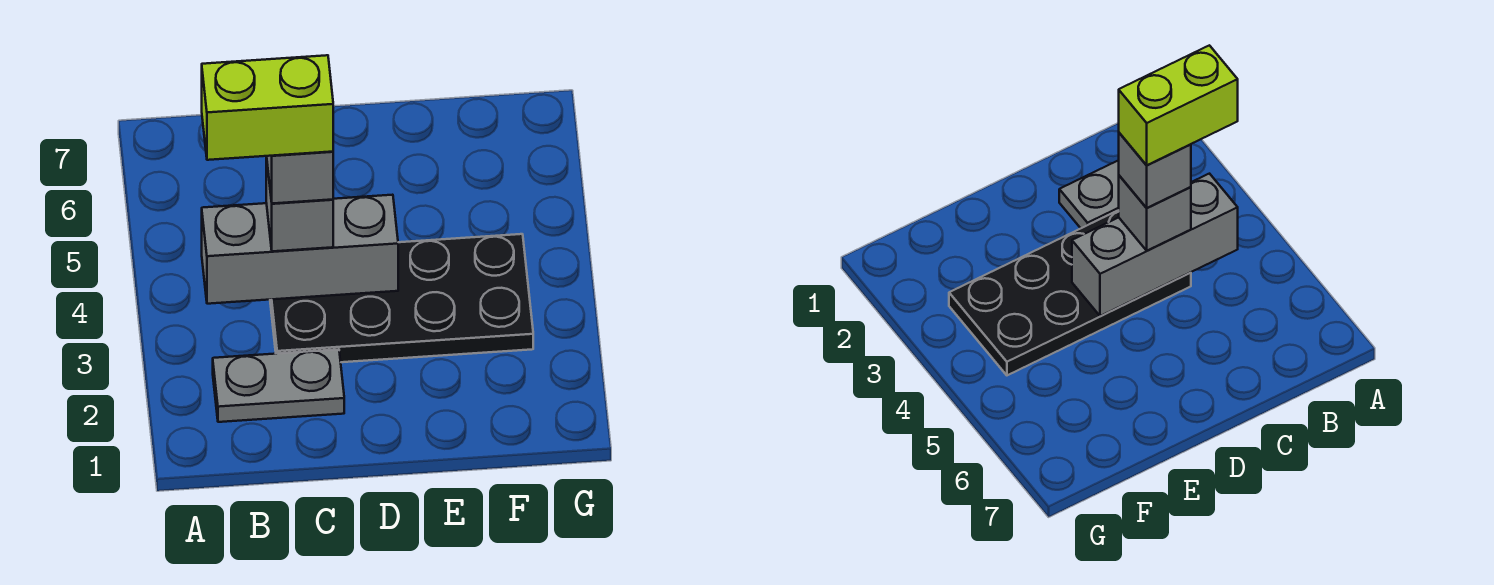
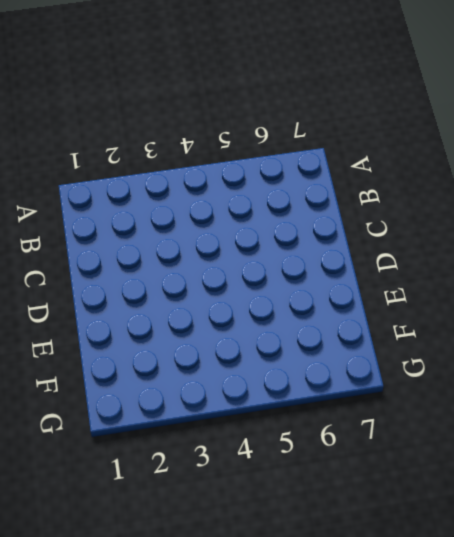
none -> grey plate B2:C2 level 1
none -> black plate C3:F4 level 1

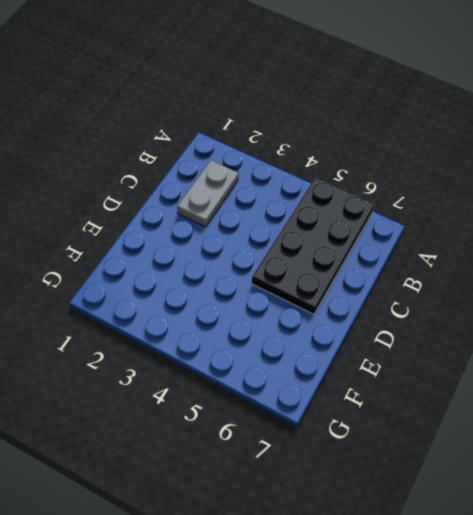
black plate A5:D6 level 1 -> black plate C3:F4 level 1
none -> grey brick B4:D4 level 2
none -> grey brick C4 level 3

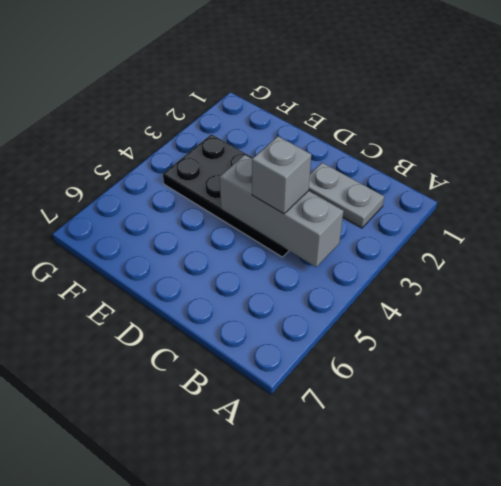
none -> grey brick C4 level 4
none -> lime brick B4:C4 level 5

